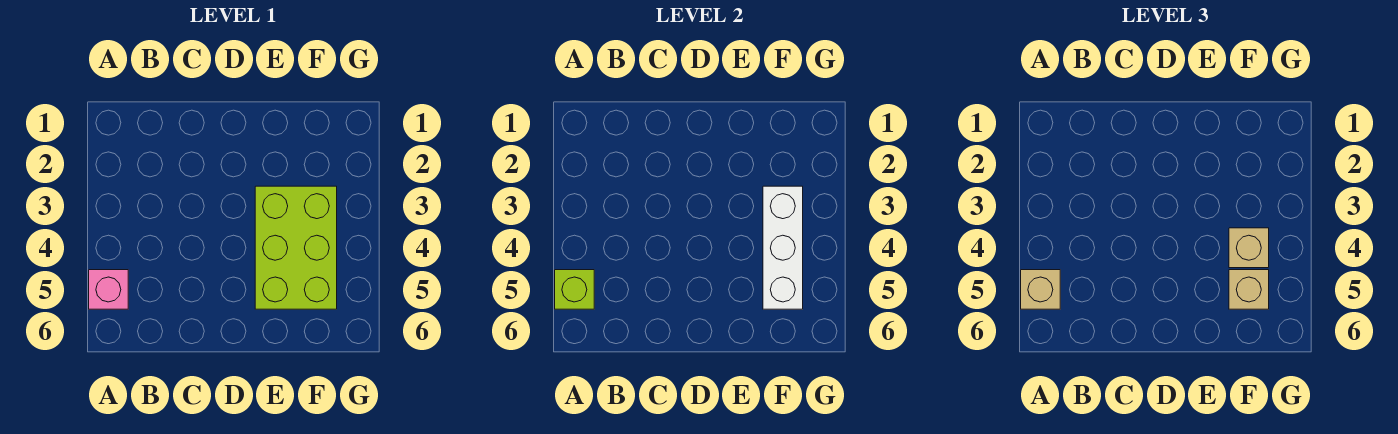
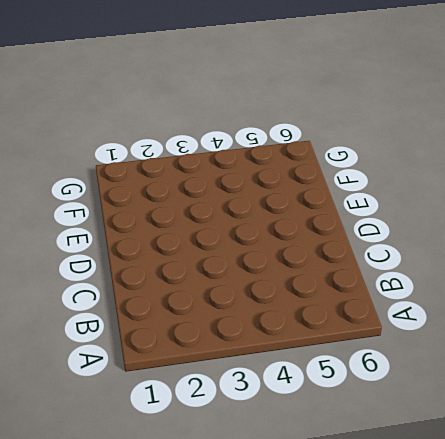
none -> pink brick A5 level 1
none -> lime brick E3:F5 level 1

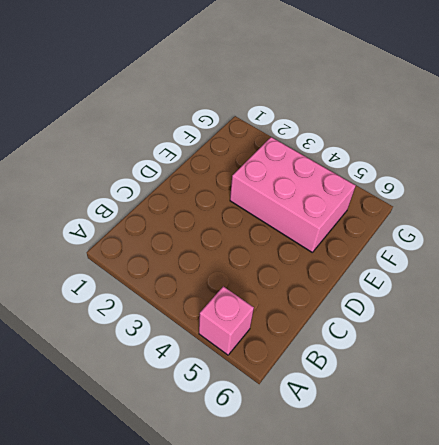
pink brick E3:F5 level 1 -> lime brick E3:F5 level 1
none -> lime brick A5 level 2
none -> white brick F3:F5 level 2

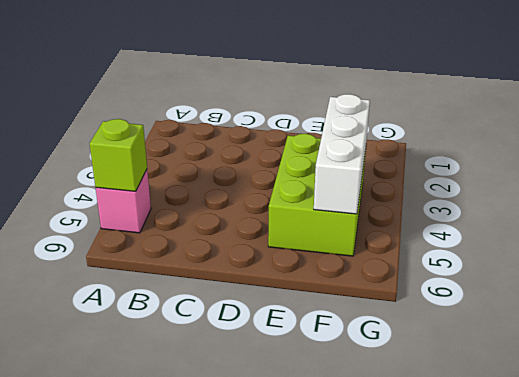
none -> tan brick A5 level 3
none -> tan brick F4 level 3

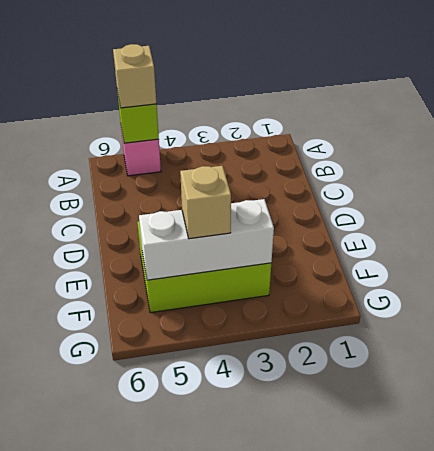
none -> tan brick F5 level 3

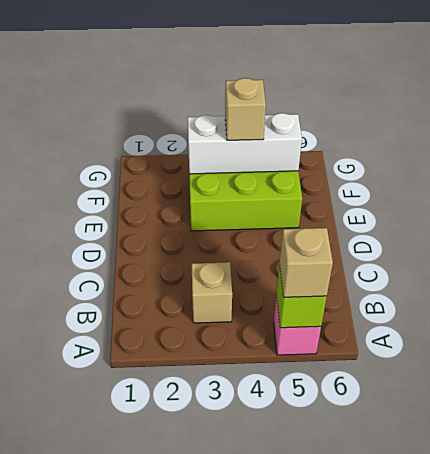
tan brick B3 level 1 -> tan brick F5 level 3

